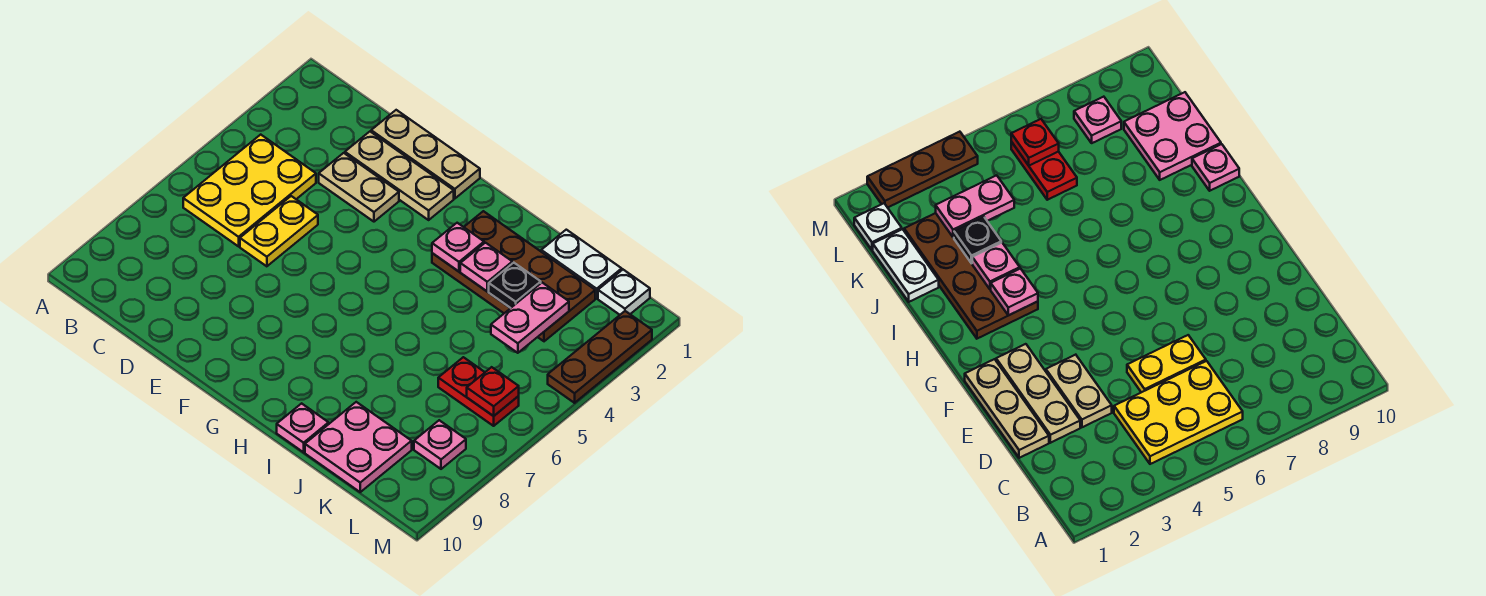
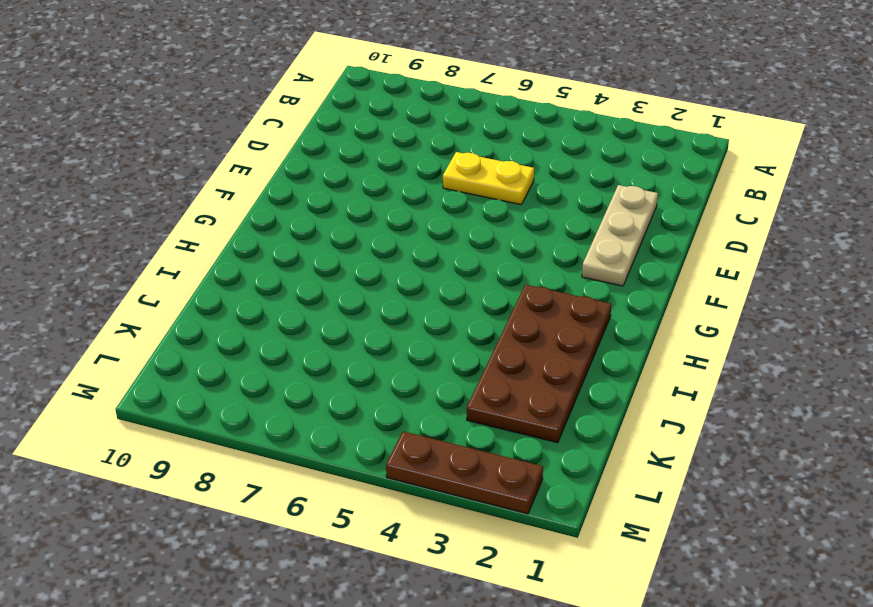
none -> yellow plate B4:C6 level 1
none -> tan plate D1:F1 level 1
none -> tan plate D3:E3 level 1

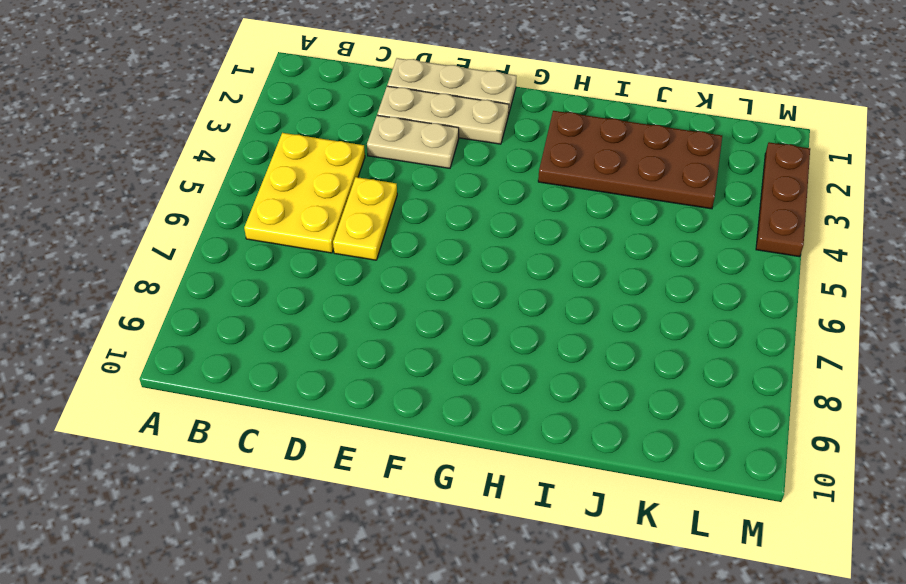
none -> pink plate I10 level 1
none -> white plate J1:K1 level 1
none -> pink plate J9:K10 level 1

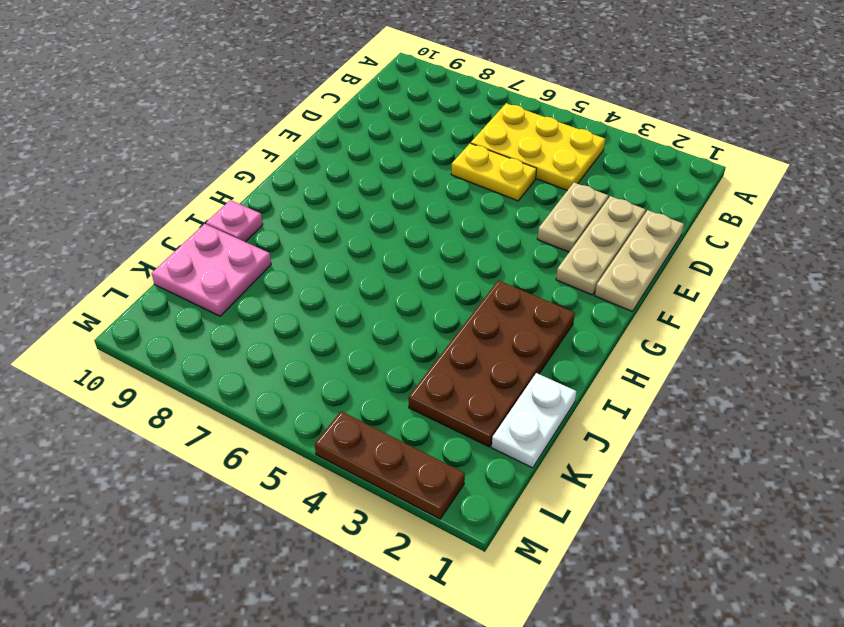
none -> red plate K6:L6 level 1
none -> white plate L1 level 1
none -> pink plate L8 level 1

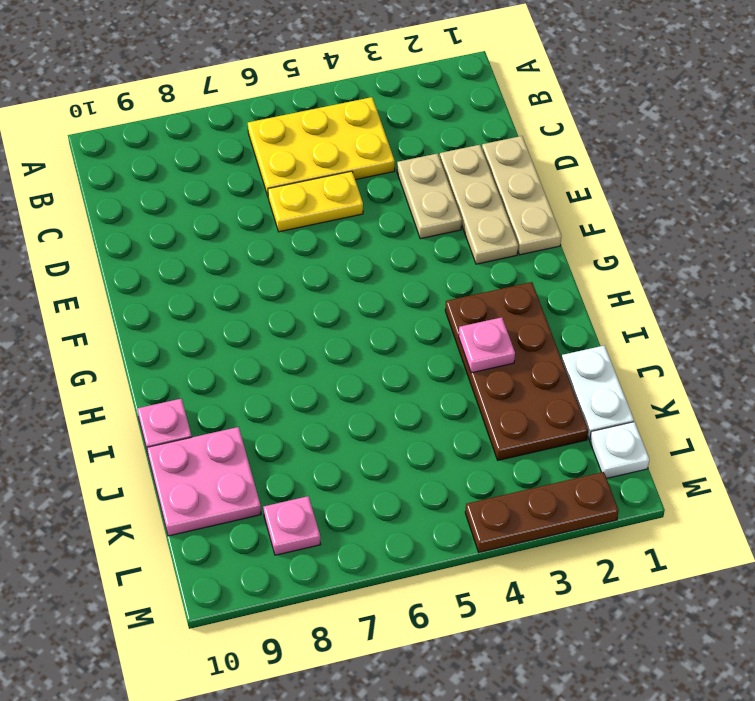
none -> red plate K6:L6 level 1
none -> pink plate H3 level 2
none -> black plate J3 level 2

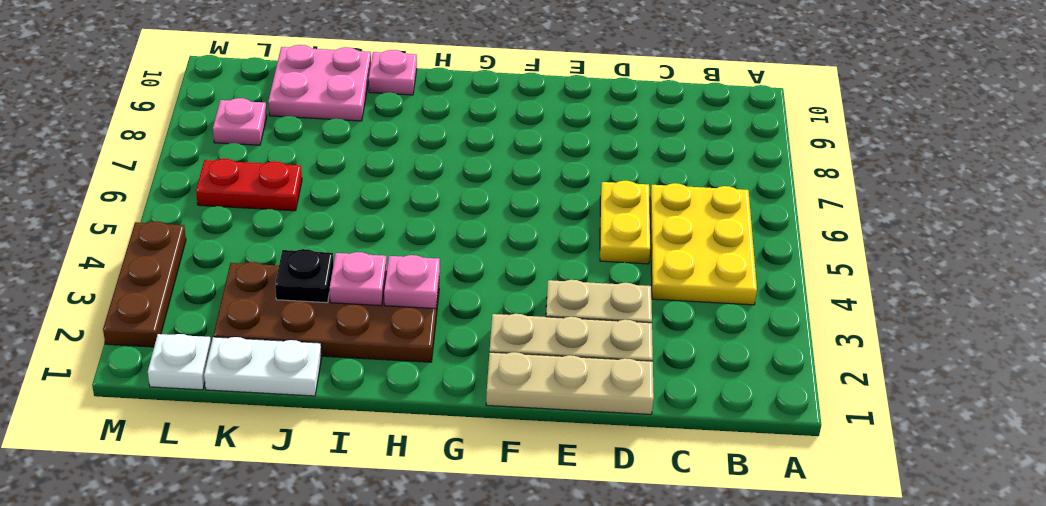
none -> pink plate K3:K4 level 2
none -> red plate L6 level 2

